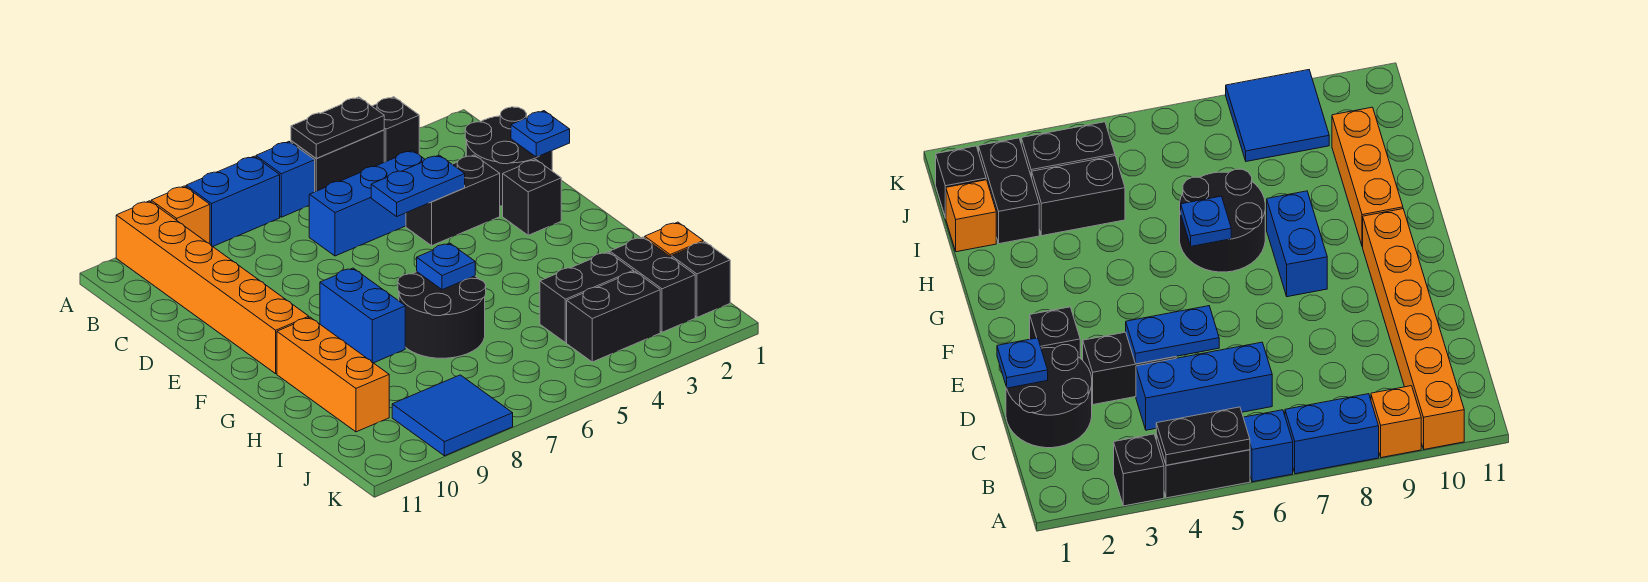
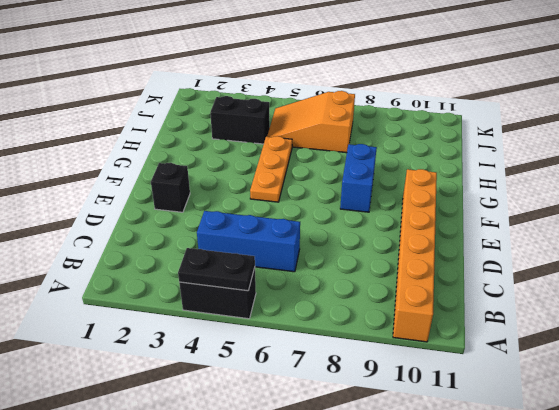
orange plate F5:H5 level 1 -> none
orange slope I5:J7 level 1 top 7 -> none
none -> black brick A3 level 1
none -> blue brick A6 level 1
none -> blue brick A7:A8 level 1

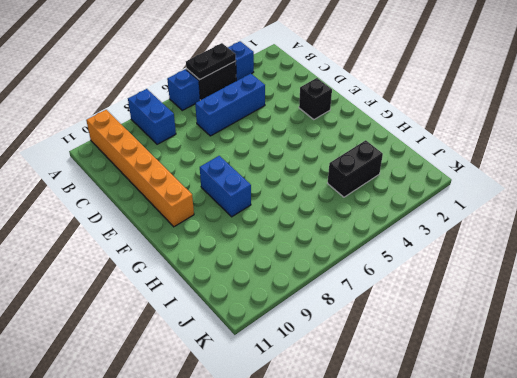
blue brick A3 level 1 -> black brick A3 level 1
blue brick A8:B8 level 1 -> blue brick A7:A8 level 1
none -> orange brick A9 level 1
none -> black round brick C1:D2 level 1
none -> black brick D3:D4 level 1

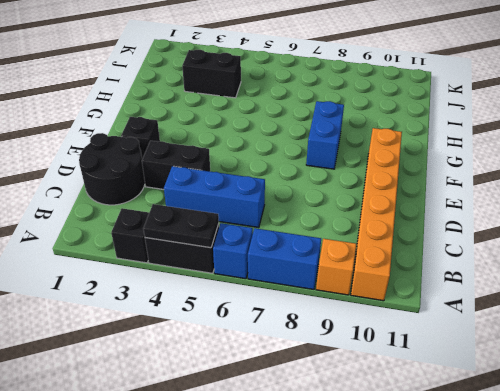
none -> black round brick G6:H7 level 1
none -> orange brick G10:I10 level 1
none -> orange brick I1 level 1

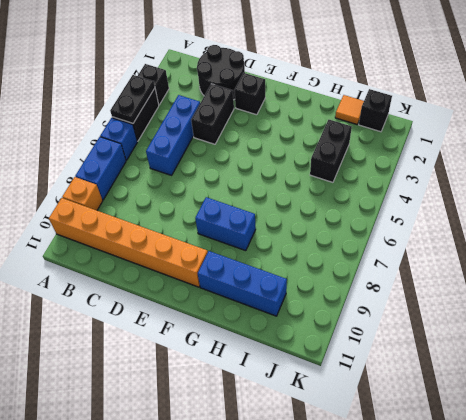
blue brick G10:I10 level 1 -> orange brick G10:I10 level 1
orange tile I1 level 1 -> orange brick I1 level 1
none -> black round brick G6:H7 level 1
none -> black brick I2:J2 level 1
none -> black brick J3:J4 level 1

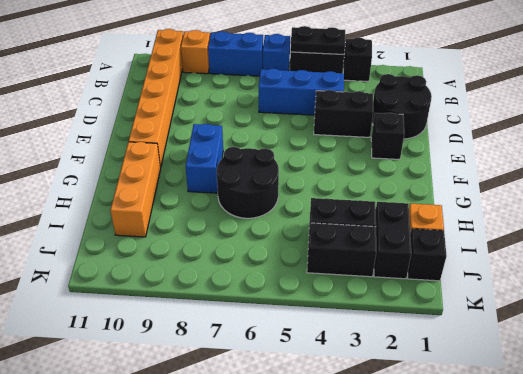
none -> blue tile J8:K9 level 1
none -> blue plate D1 level 2
none -> blue plate D4:D5 level 2

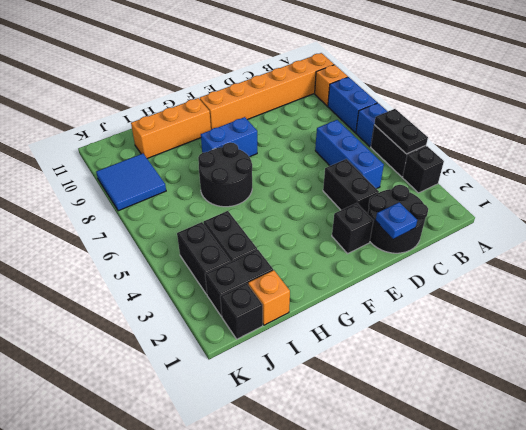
none -> blue plate D4:D5 level 2
none -> blue plate G6 level 2

